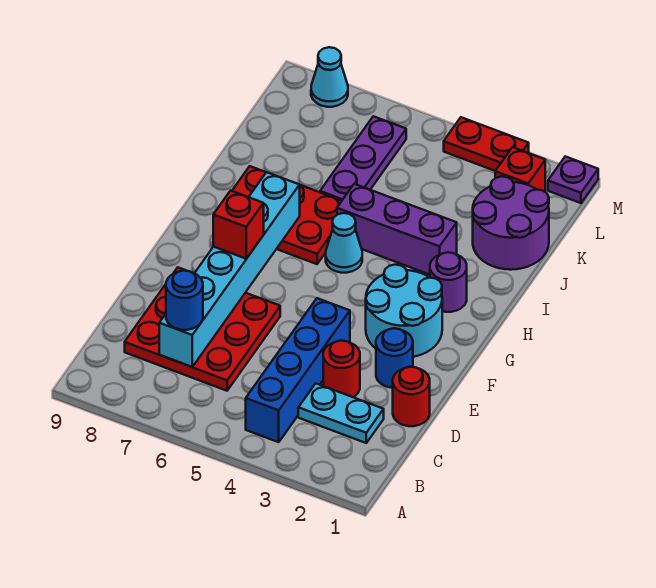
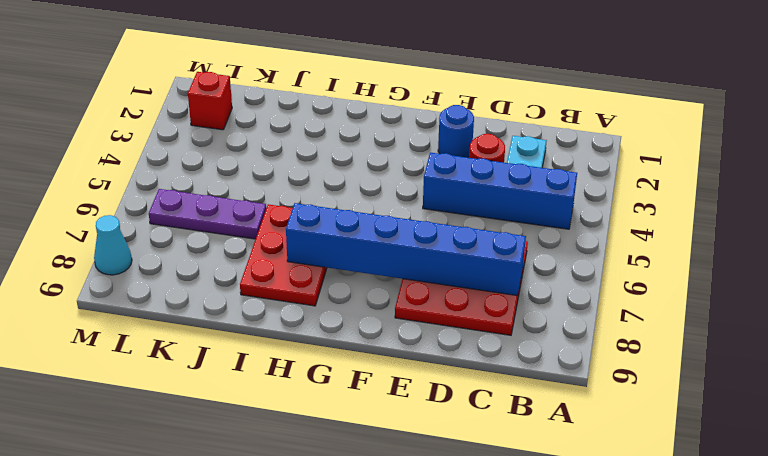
blue brick C7:H7 level 2 -> cyan brick C7:H7 level 2
none -> red round brick D1 level 1
none -> cyan round brick F2:G3 level 1
none -> purple round brick H2 level 1

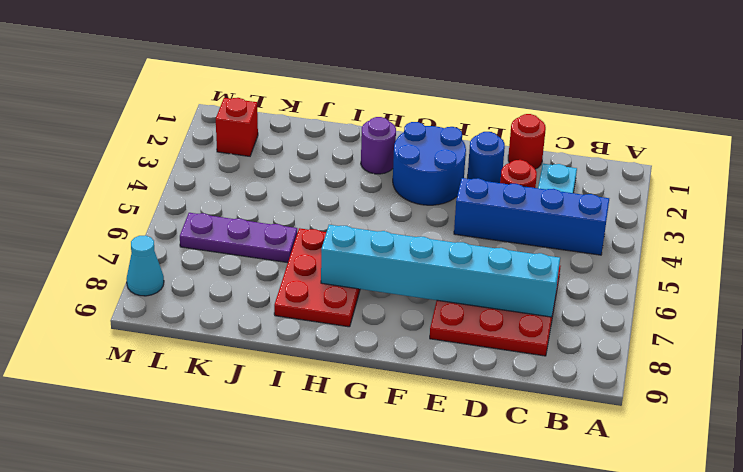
blue round brick F2:G3 level 1 -> cyan round brick F2:G3 level 1
none -> cyan cone H5 level 1
none -> purple brick I3:I5 level 1
none -> purple round brick J1:K2 level 1

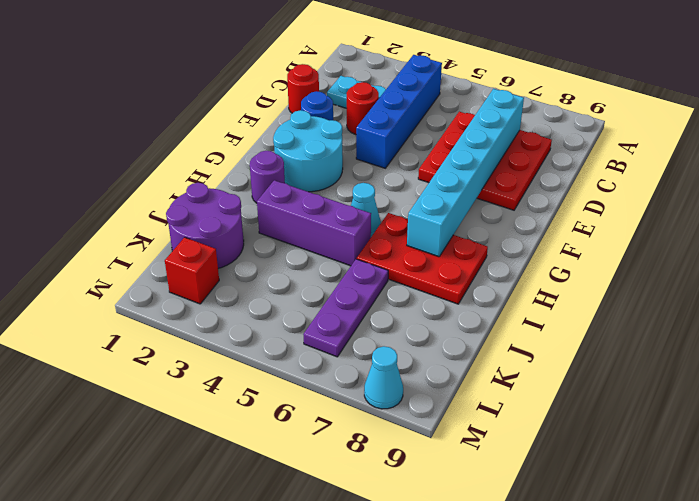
none -> purple plate M1 level 1
none -> red plate M3:M4 level 1
none -> blue round brick C7 level 3

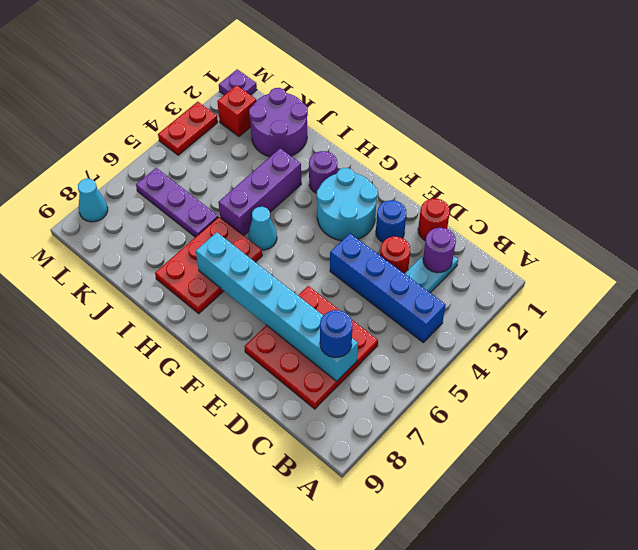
purple round brick C2 level 2 -> none
none -> red brick F7 level 3

